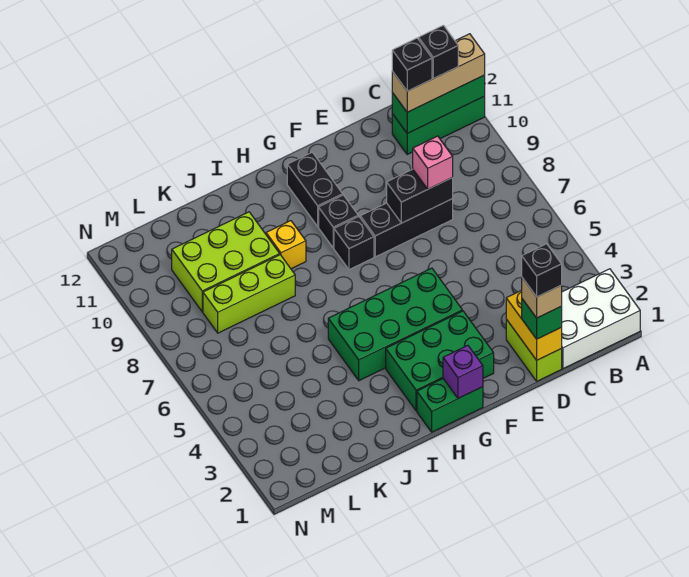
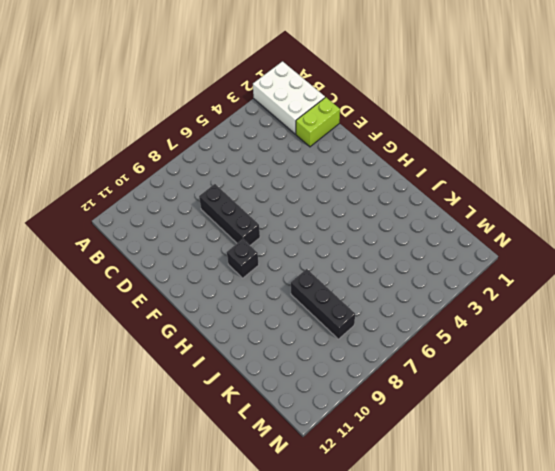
black brick J8:L8 level 1 -> lime brick J8:L8 level 1
none -> green brick A11:C11 level 1
none -> green brick F2:H3 level 1
none -> green brick F4:I5 level 1

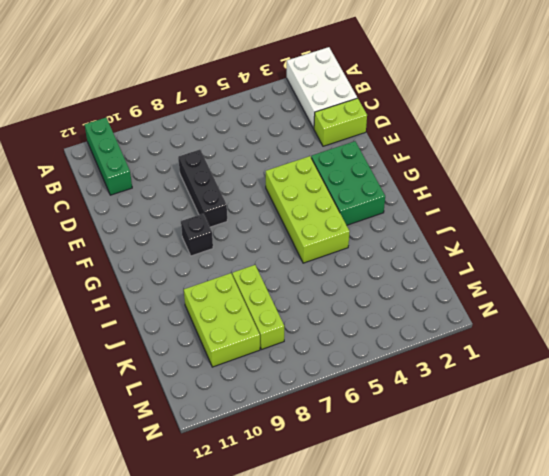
lime brick F4:I5 level 1 -> green brick F4:I5 level 1
none -> green brick G1:H1 level 1
none -> black brick G8 level 1
none -> black brick G10:G11 level 1

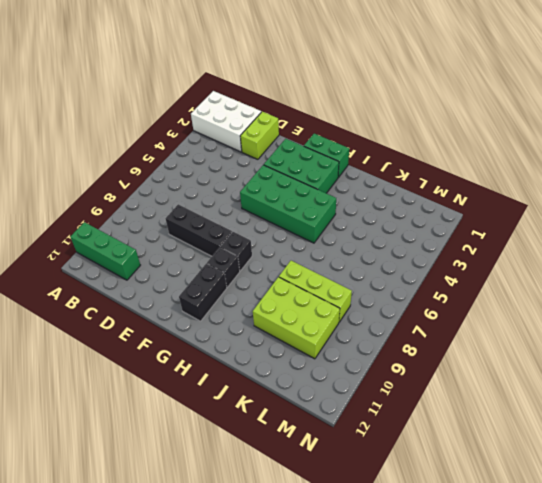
none -> yellow brick I9 level 1
none -> green brick A11:C11 level 2
none -> yellow brick D1:D2 level 2

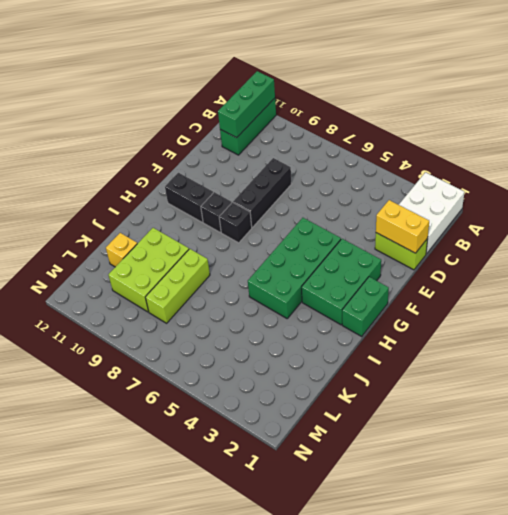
yellow brick K11 level 1 -> yellow brick I9 level 1
none -> black brick D8:E8 level 2
none -> purple brick G1 level 2
none -> tan brick A11:C11 level 3

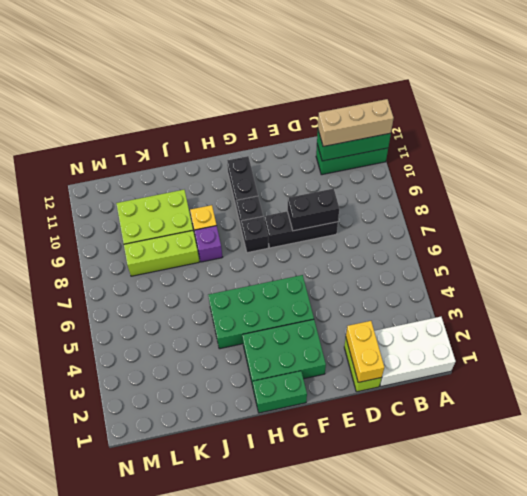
purple brick I8 level 1 -> purple brick G1 level 2
none -> green brick D1 level 3
none -> pink brick D8 level 3
none -> black brick B11 level 4

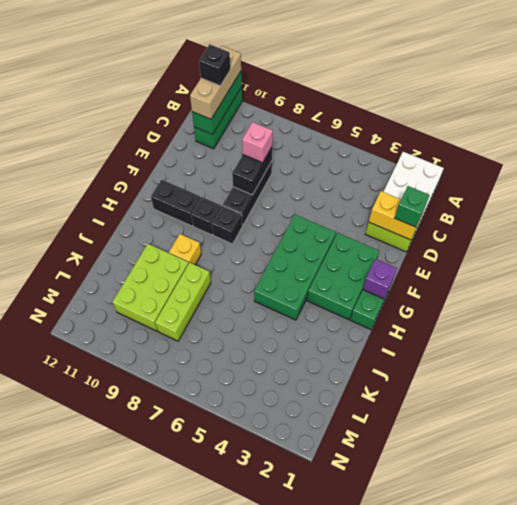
none -> black brick C11 level 4
none -> tan brick D1 level 4
none -> black brick D1 level 5

